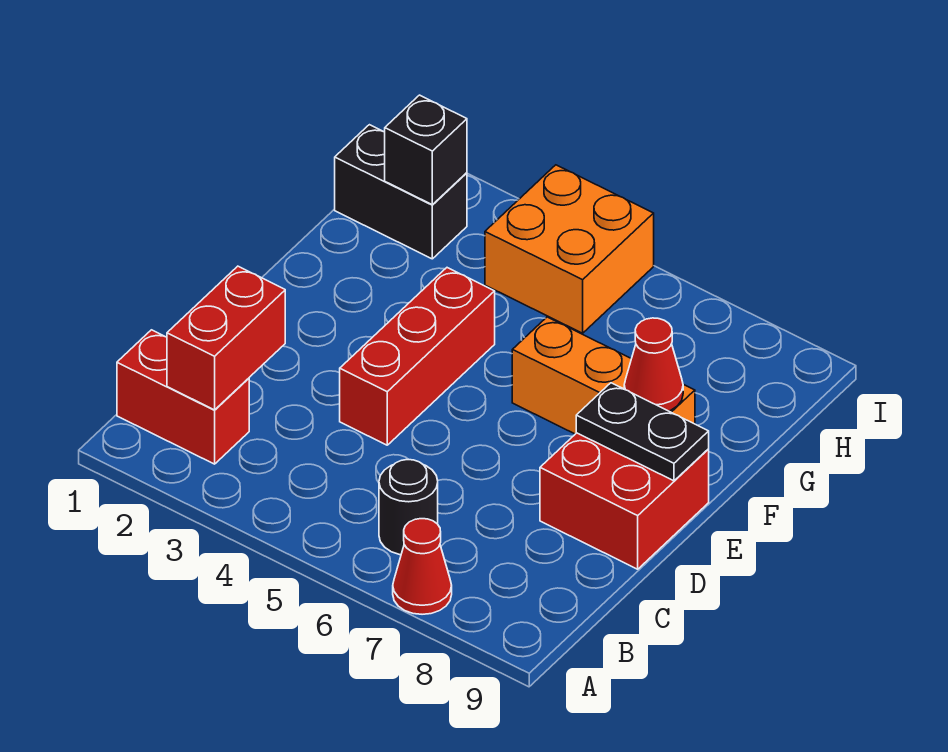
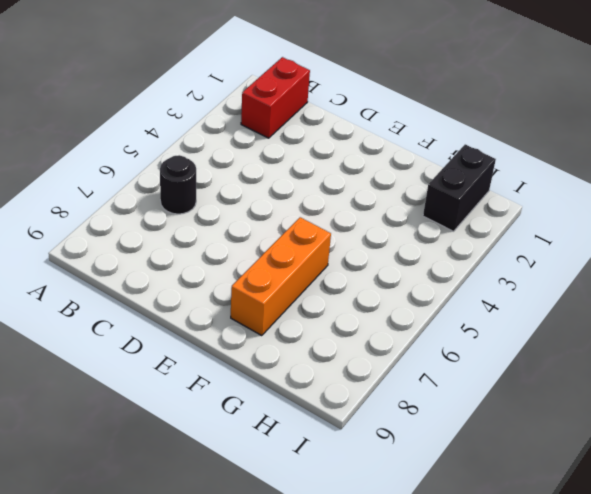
none -> red cone A7 level 1
none -> red brick D4:F4 level 1
none -> red brick D8:E9 level 1

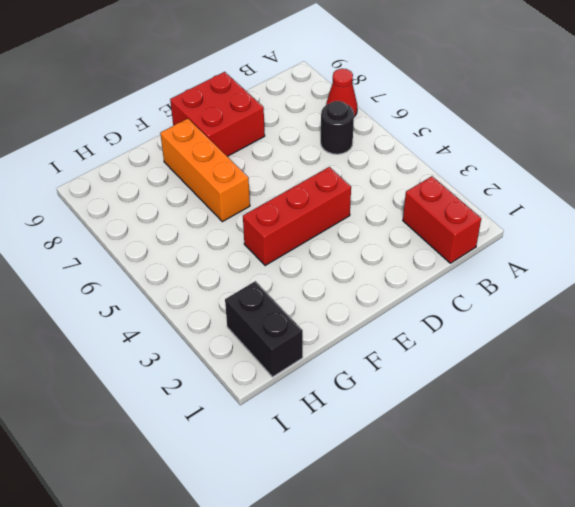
none -> orange brick H4:I5 level 1
none -> red brick B2:C2 level 2
none -> black plate E8:E9 level 2

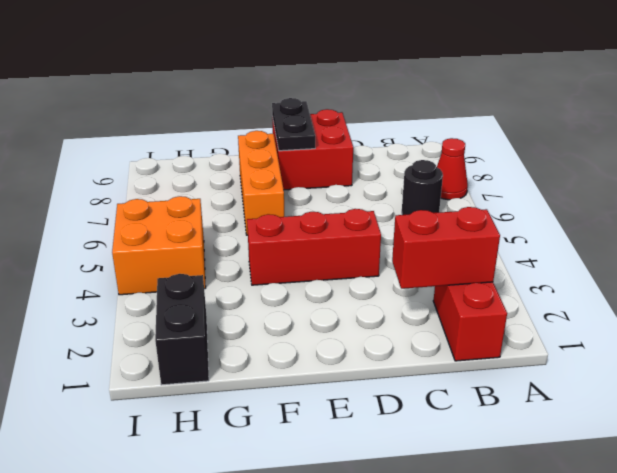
none -> red cone F8 level 2
none -> black brick H2 level 2

